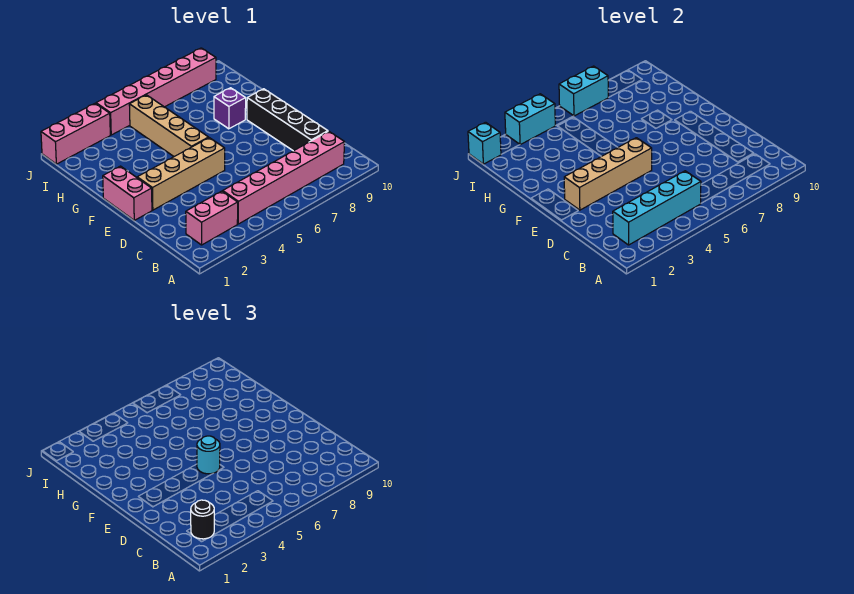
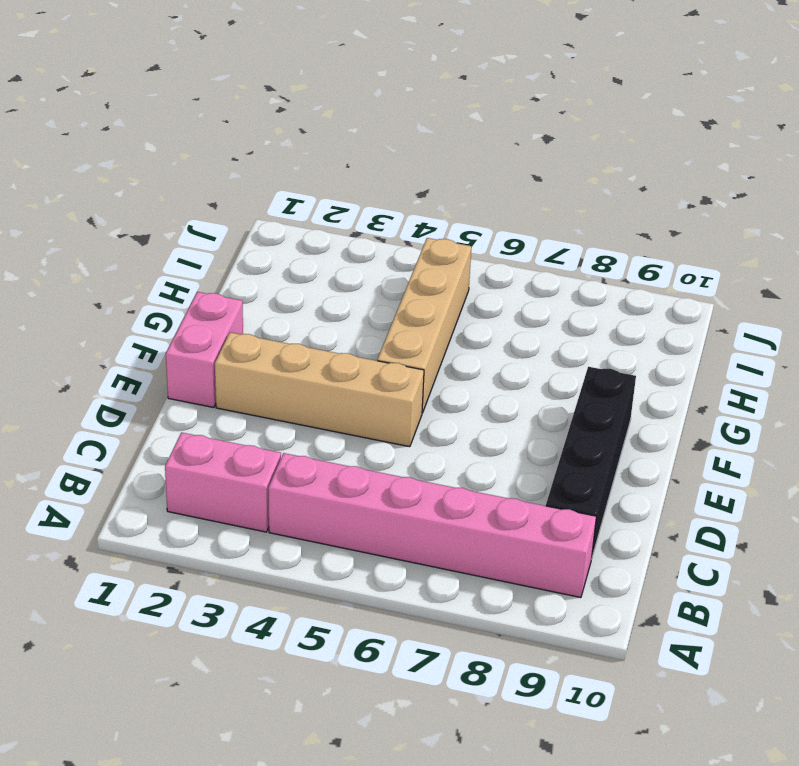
none -> purple brick G8 level 1
none -> pink brick J1:J3 level 1
none -> pink brick J4:J9 level 1

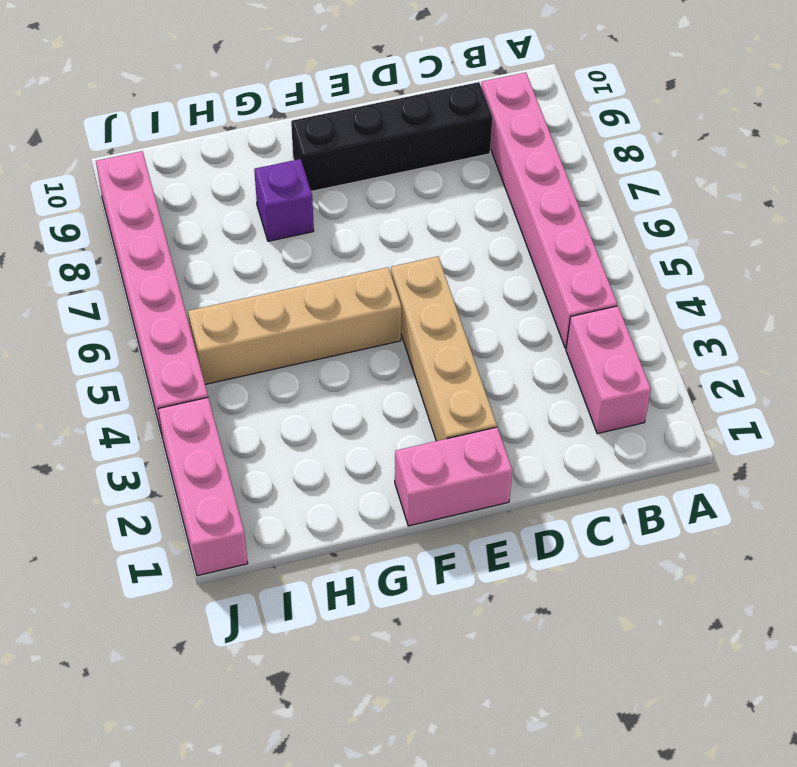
none -> cyan brick B2:B5 level 2
none -> tan brick E2:E5 level 2
none -> cyan brick J1 level 2

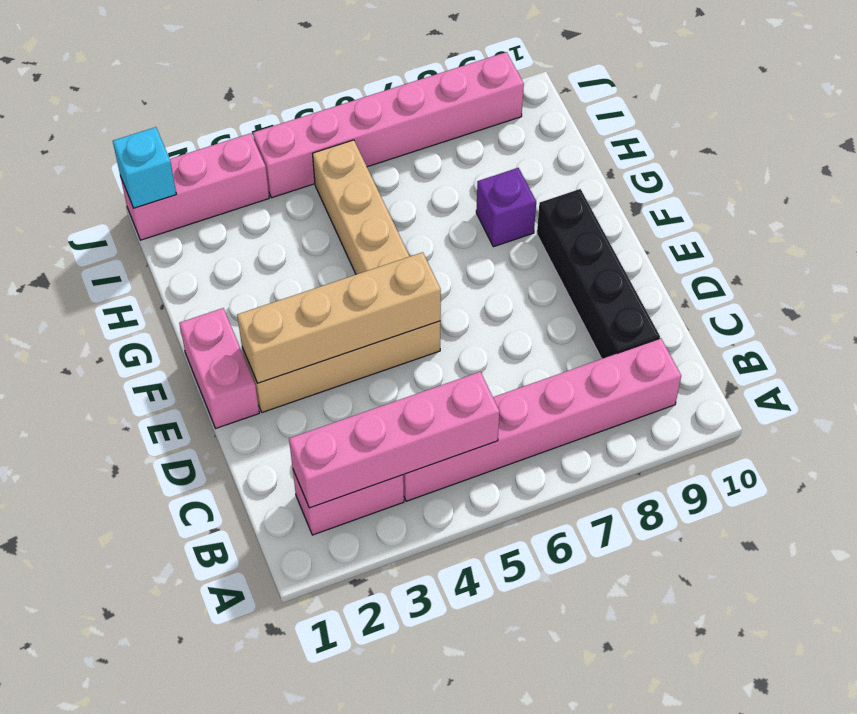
pink brick B2:B5 level 2 -> cyan brick B2:B5 level 2
none -> cyan brick J3:J4 level 2
none -> cyan brick J6:J7 level 2
none -> black round brick B2 level 3

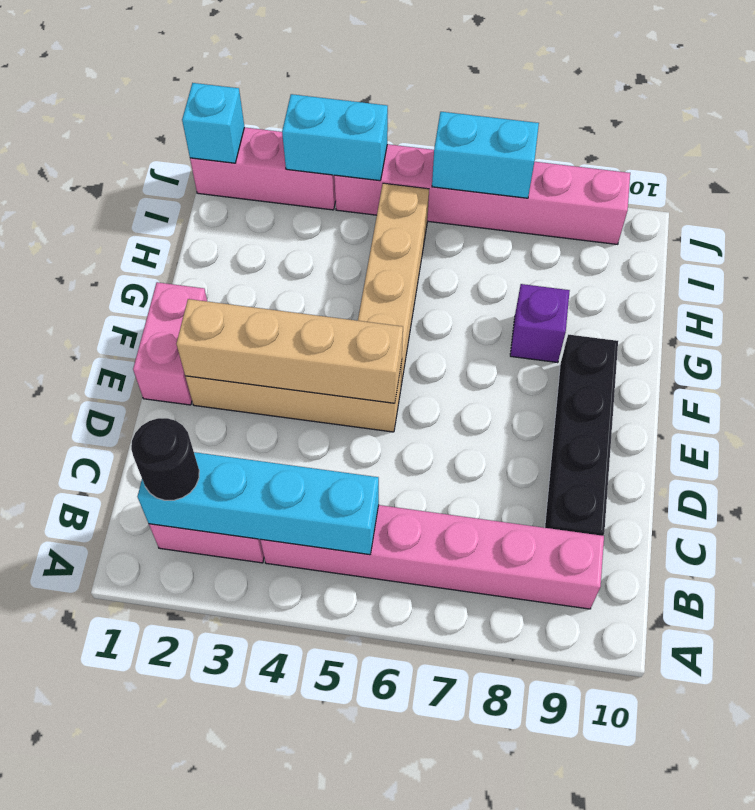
none -> cyan round brick E5 level 3

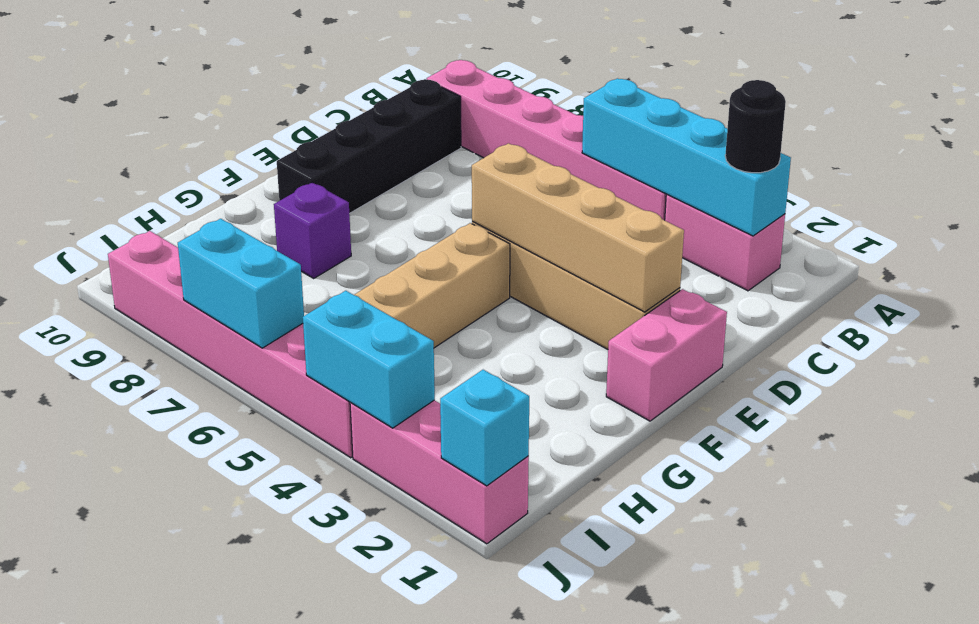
none -> cyan round brick E5 level 3

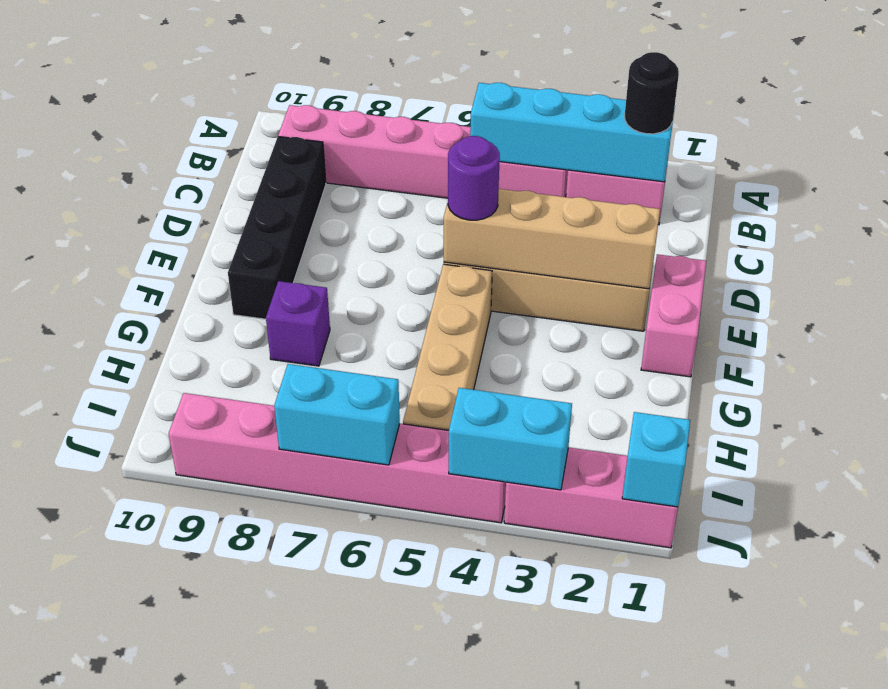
purple round brick E5 level 3 -> cyan round brick E5 level 3

